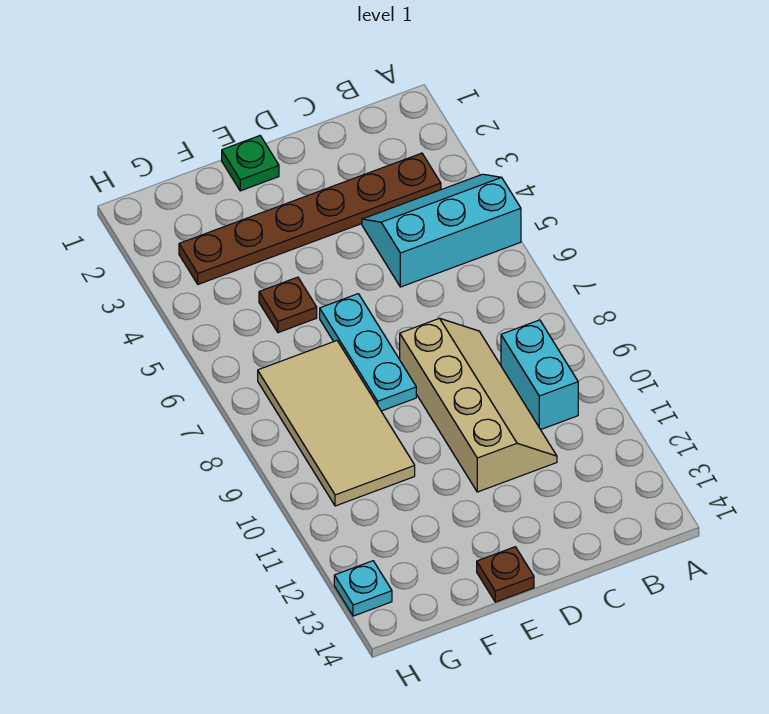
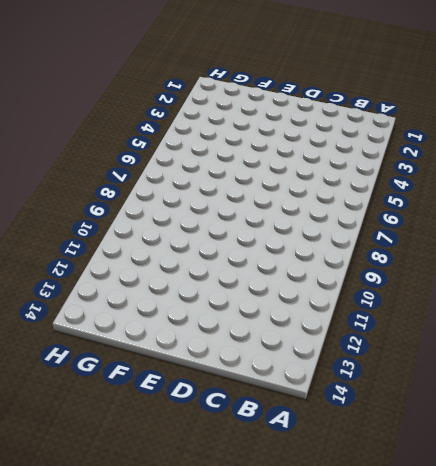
none -> cyan slope A4:C5 level 1 top 5
none -> brown plate B3:G3 level 1

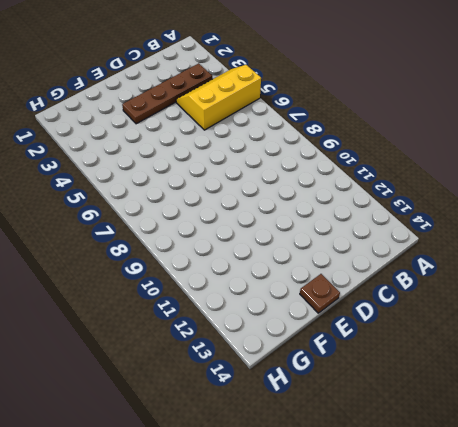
yellow slope A4:C5 level 1 top 5 -> cyan slope A4:C5 level 1 top 5
brown plate B3:E3 level 1 -> brown plate B3:G3 level 1
none -> cyan brick B9:B10 level 1
none -> tan slope C8:D11 level 1 top D

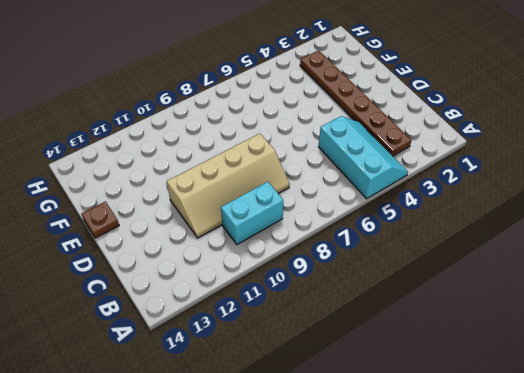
none -> green plate E1 level 1
none -> cyan plate E6:E8 level 1

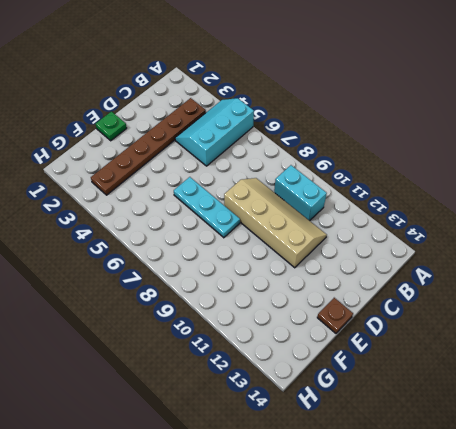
none -> brown plate F5 level 1
none -> tan tile F7:G10 level 1

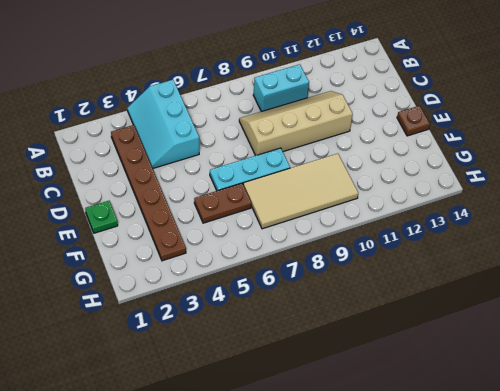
brown plate F5:F6 level 1 -> brown plate F5 level 1
none -> cyan plate H13 level 1

